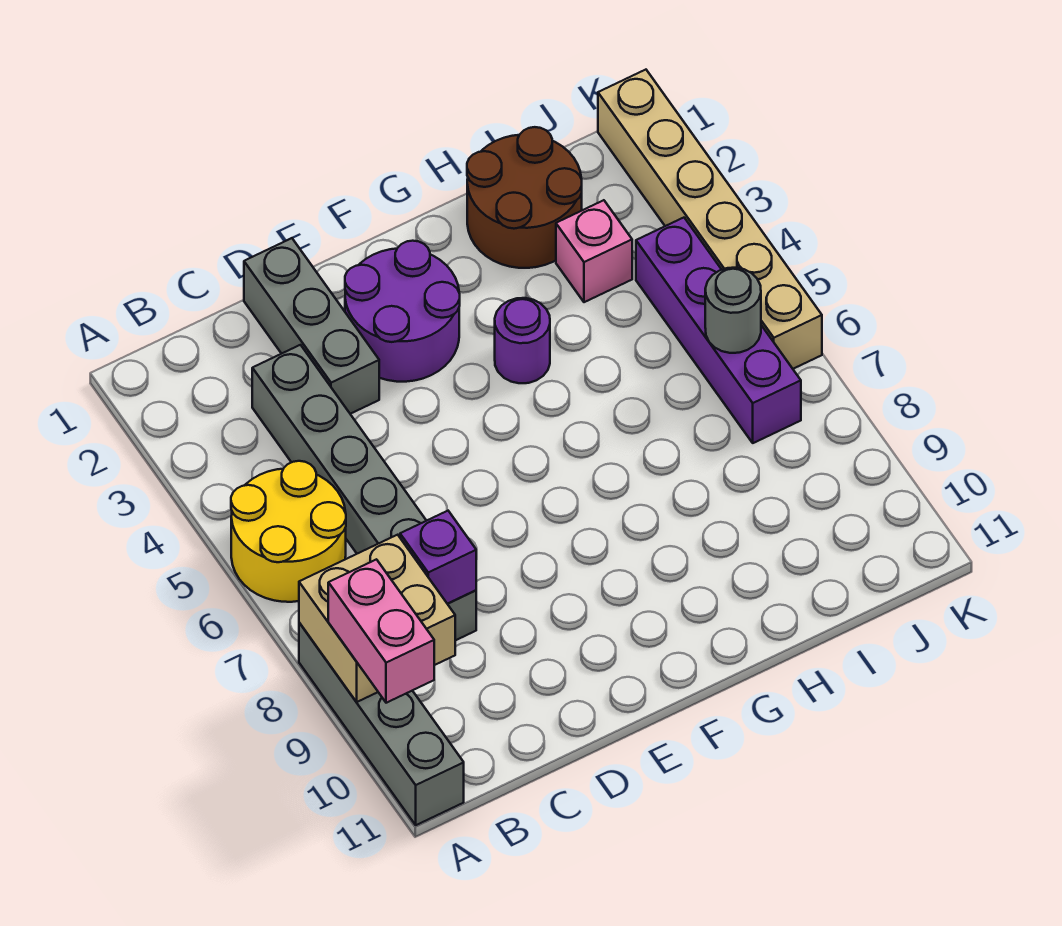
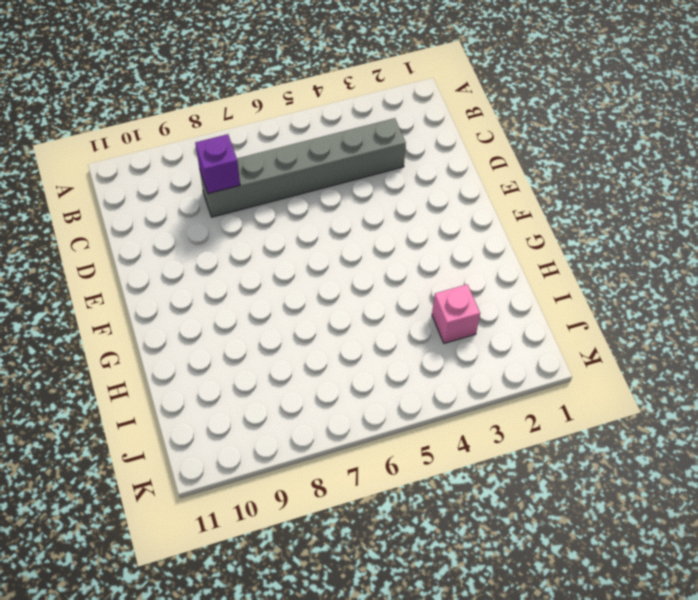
none -> yellow round brick A5:B6 level 1
none -> grey brick A8:A11 level 1
none -> grey brick D1:D3 level 1

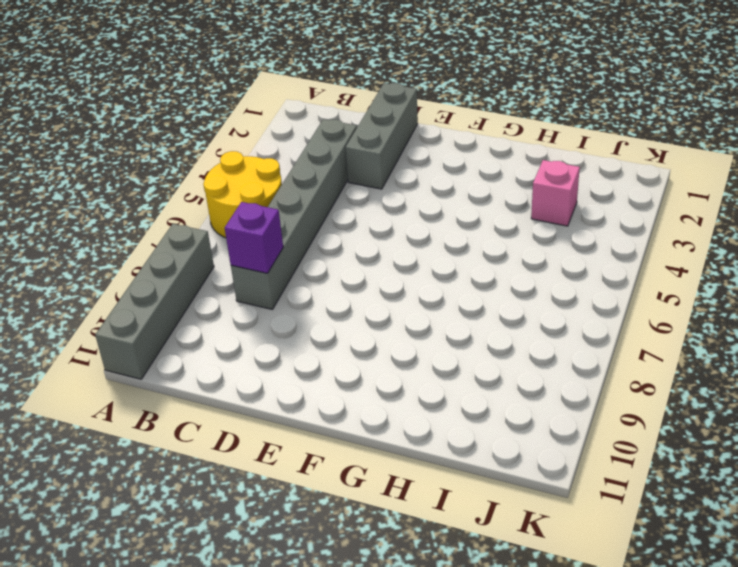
none -> purple round brick E2:F3 level 1
none -> purple round brick G4 level 1
none -> brown round brick H1:I2 level 1

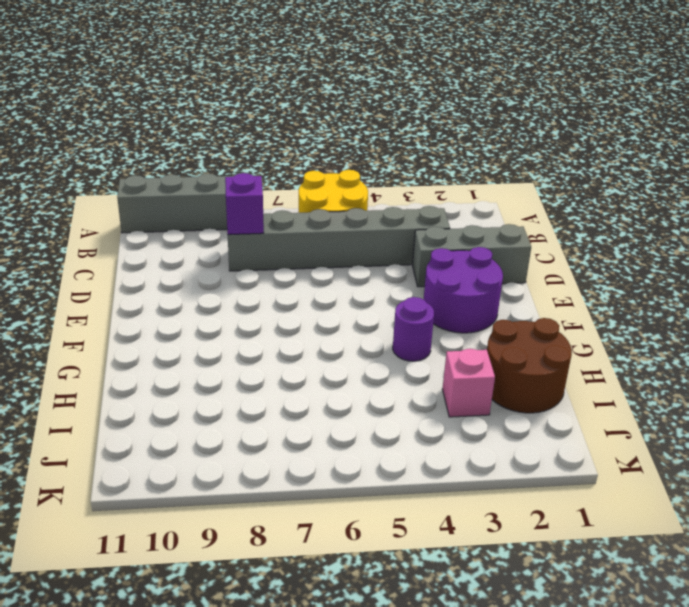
none -> purple brick J4:J7 level 1
none -> tan brick K1:K6 level 1
none -> tan brick A8:B9 level 2

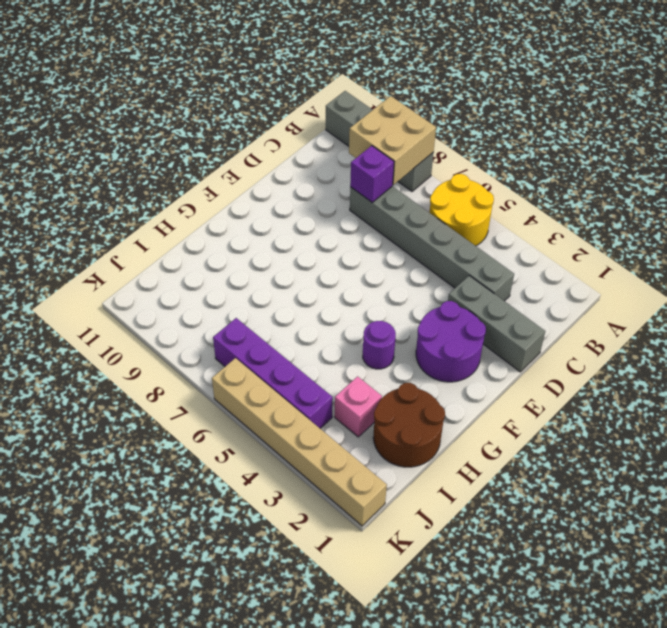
none -> grey round brick J6 level 2
none -> pink brick A9:A10 level 3

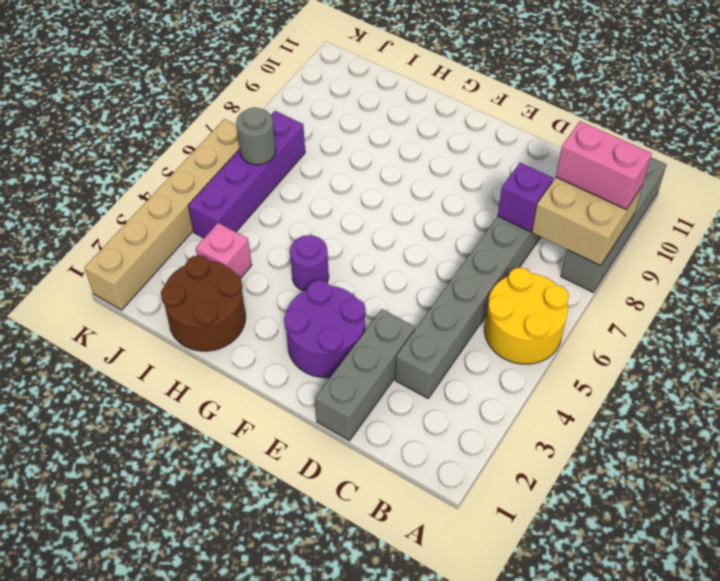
pink brick A9:B9 level 3 -> pink brick A9:A10 level 3

